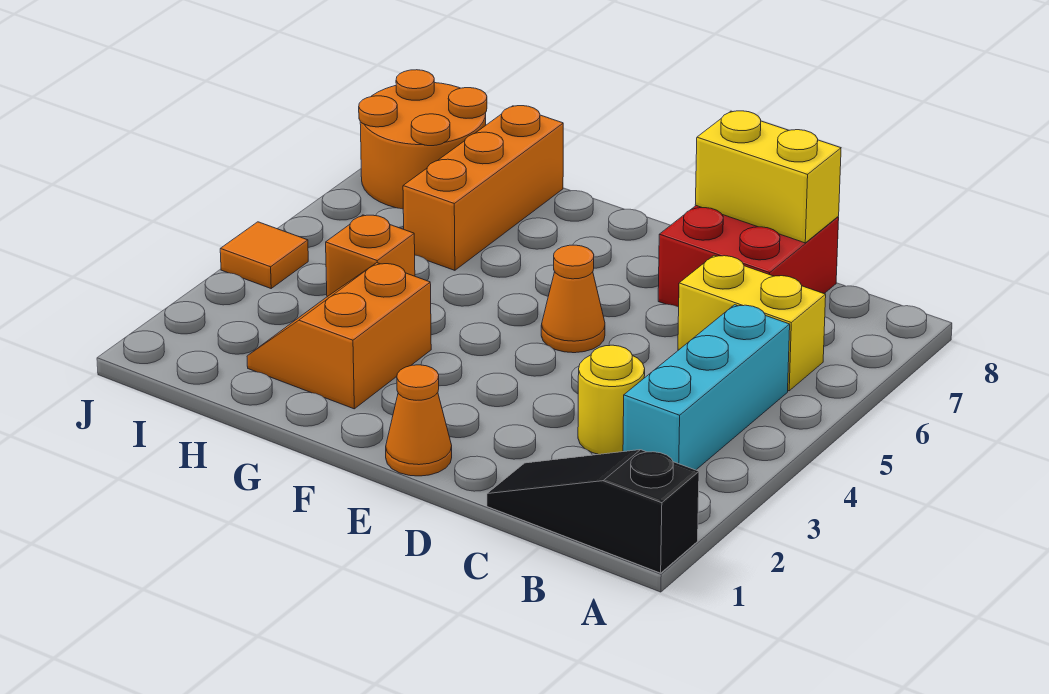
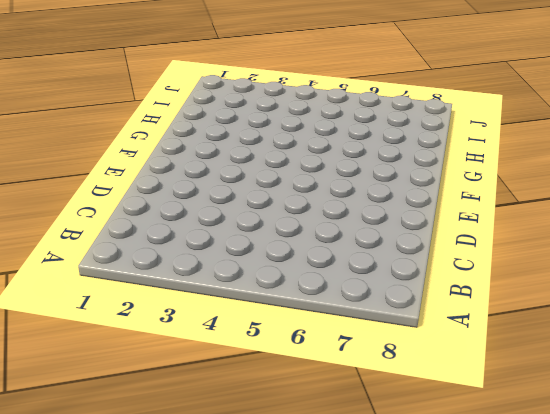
none -> black slope A1:C1 level 1 top A
none -> cyan brick B3:B5 level 1
none -> yellow brick B6:C6 level 1

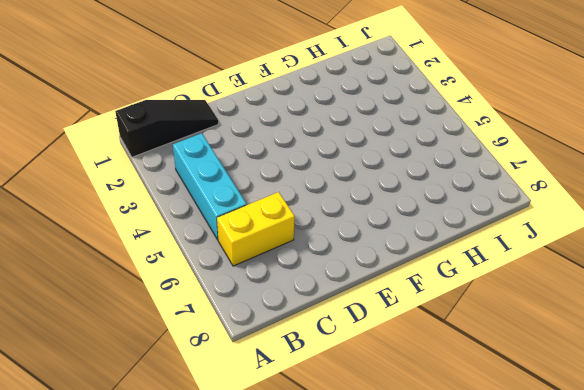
none -> yellow round brick C3 level 1
none -> red brick C7:D8 level 1
none -> orange cone E1 level 1

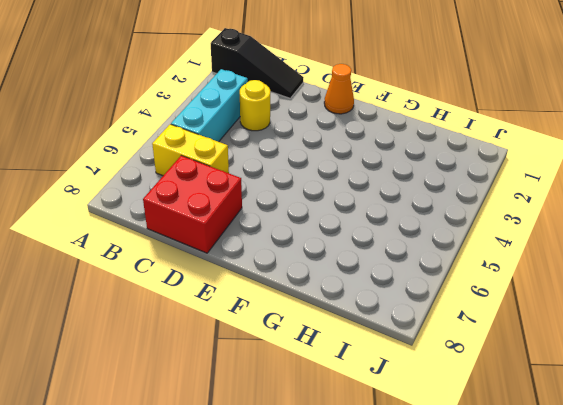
none -> orange cone E5 level 1
none -> orange slope G2:H3 level 1 top G
none -> orange brick H4 level 1

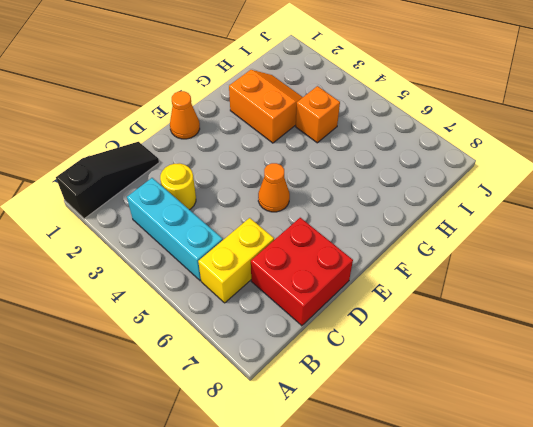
none -> orange brick H6:H8 level 1
none -> orange round brick I7:J8 level 1
none -> orange tile J4 level 1

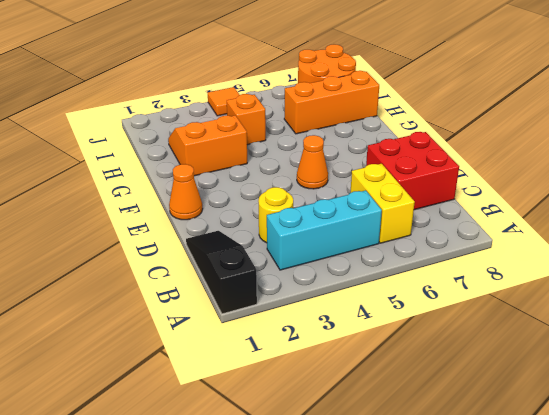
none -> yellow brick C8:D8 level 2

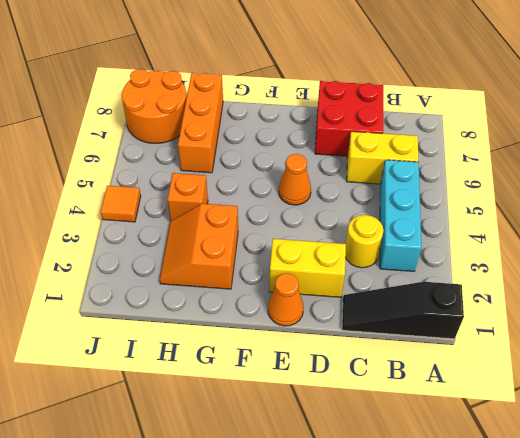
yellow brick D2:E2 level 1 -> yellow brick C8:D8 level 2

